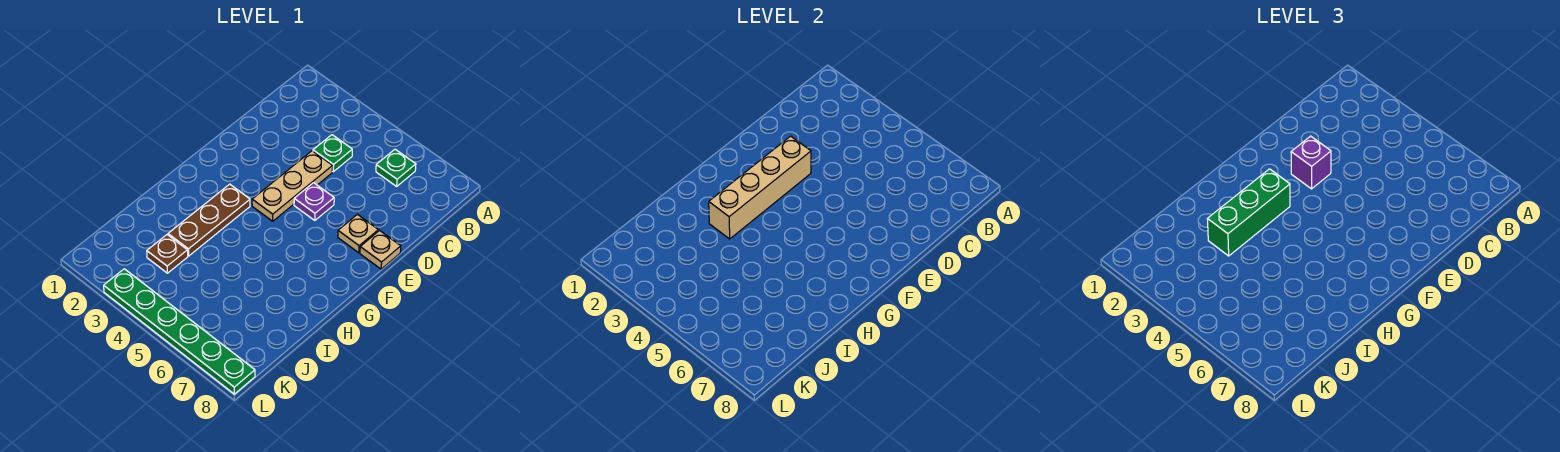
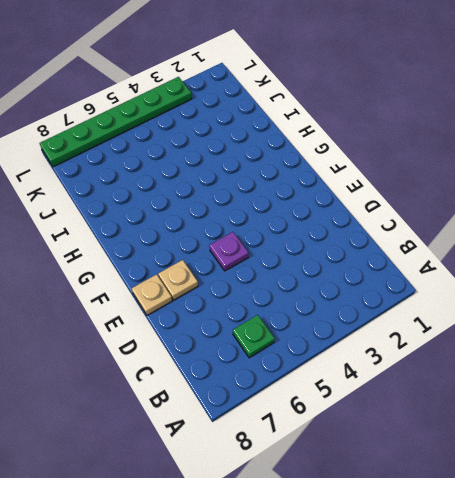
none -> green plate C4 level 1
none -> tan plate D4:F4 level 1
none -> brown plate G3:I3 level 1

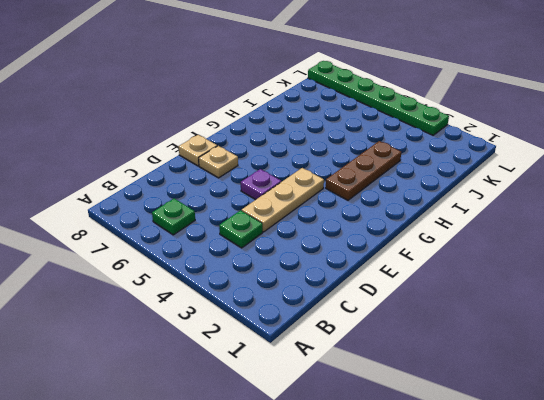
none -> brown plate J3 level 1
none -> tan brick E3:H3 level 2
none -> purple brick E3 level 3

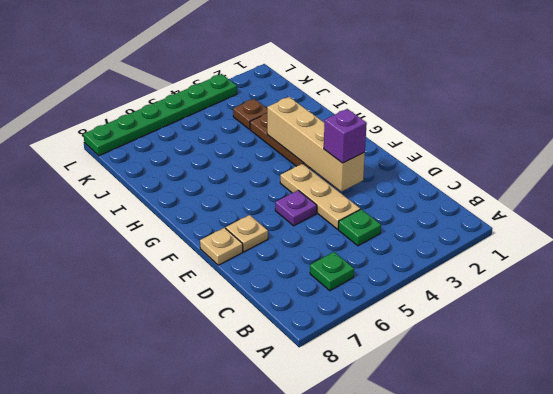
none -> green brick G3:I3 level 3

